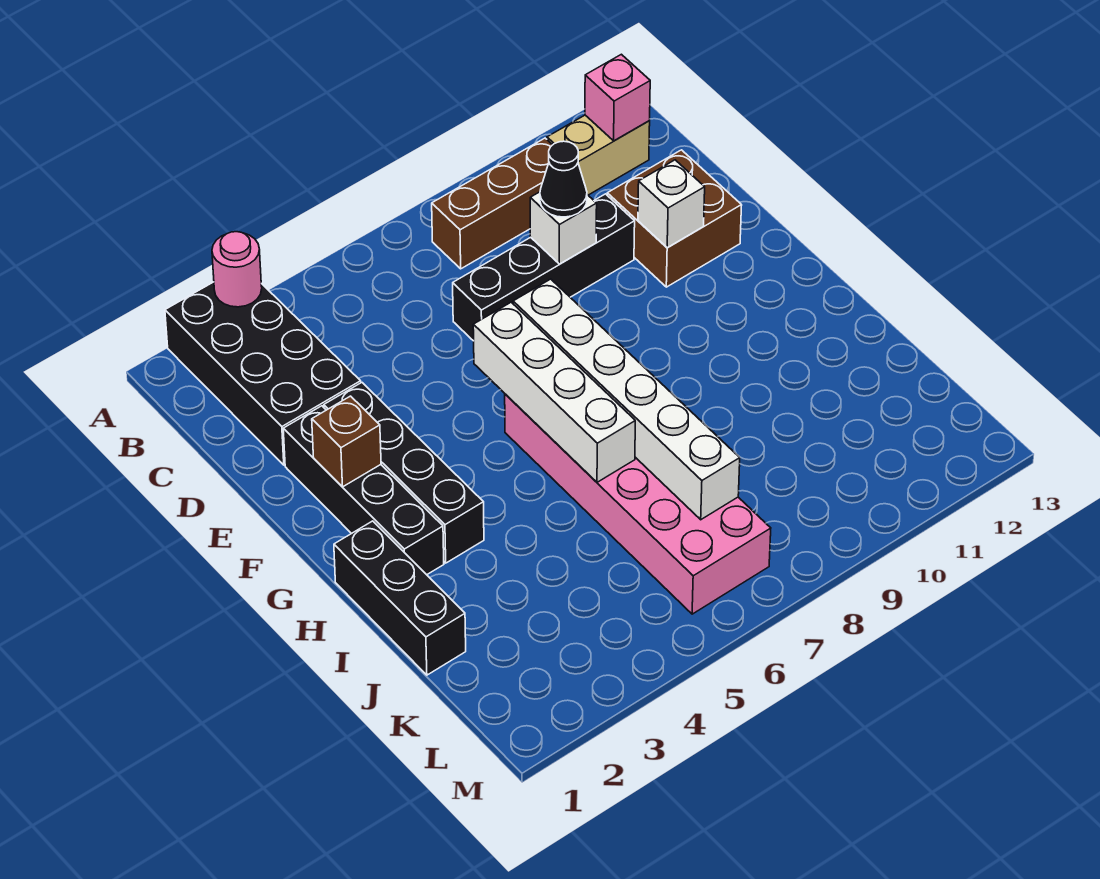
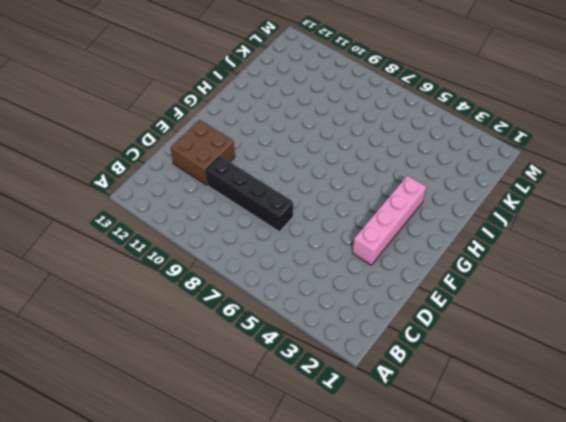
pink brick E3:H3 level 1 -> black brick E3:H3 level 1
none -> black brick A2:D3 level 1
none -> brown brick B8:B10 level 1
none -> tan brick B11:B12 level 1

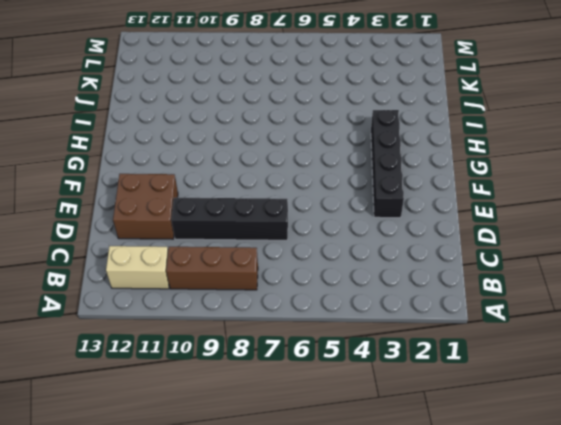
none -> black brick A2:D3 level 1
none -> black brick E2:H2 level 1
none -> pink brick G6:L7 level 1

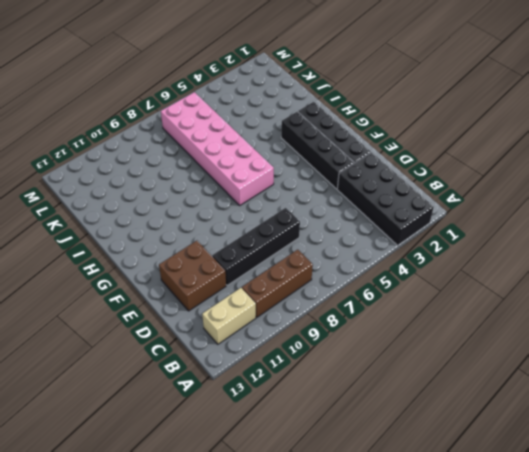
none -> black brick H1:J1 level 1
none -> pink round brick A3 level 2
none -> pink brick B12 level 2

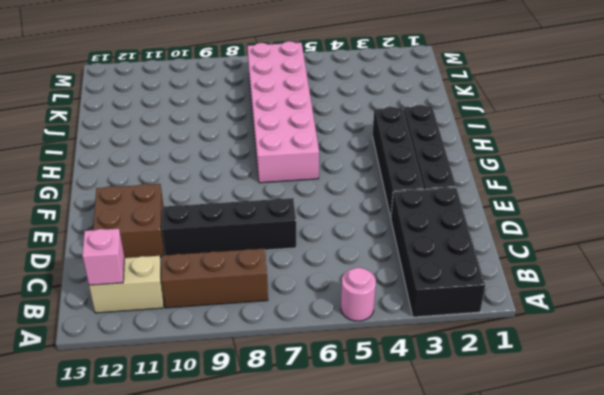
pink round brick A5 level 1 -> pink round brick A3 level 2
none -> black brick H1:J1 level 1
none -> white brick D9 level 2
none -> white brick E11 level 2

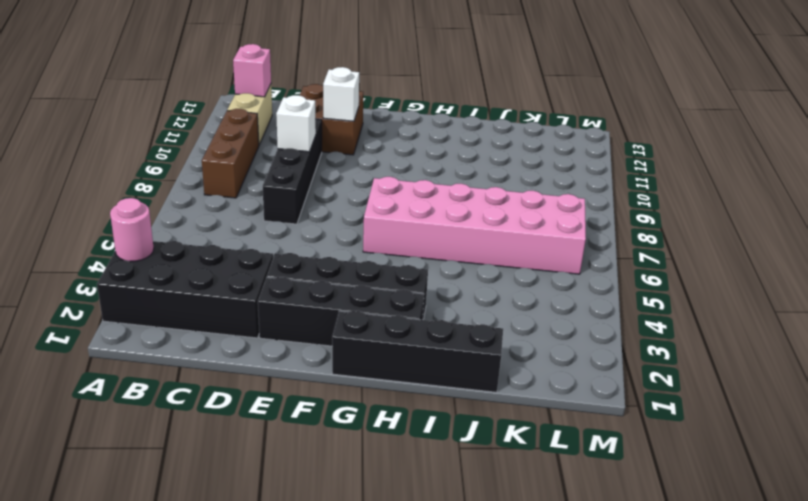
black brick G1:J1 level 1 -> black brick H1:J1 level 1
none -> brown brick F2 level 2
none -> white brick F6:I6 level 2
none -> white brick F7:K7 level 2

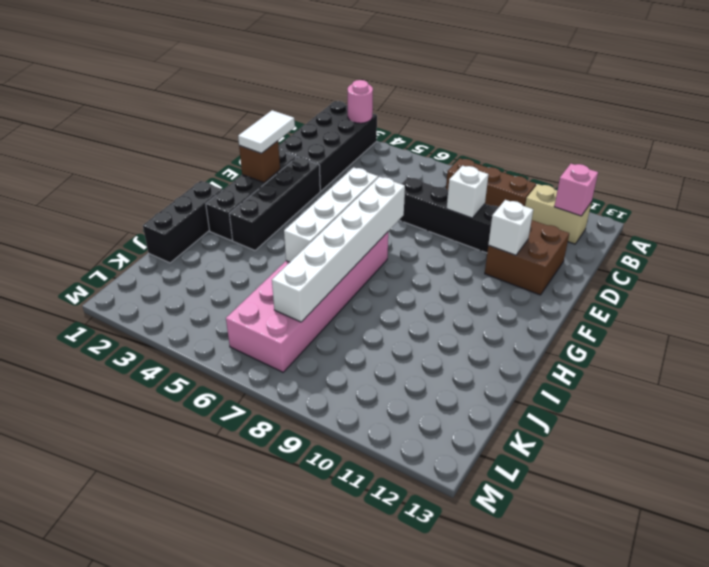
white tile E2:F2 level 3 -> none
none -> black cone D9 level 3

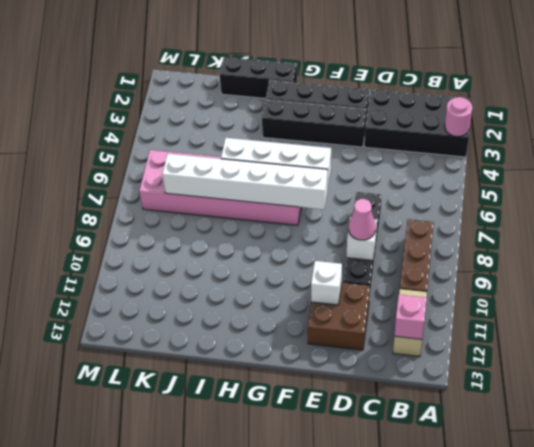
pink cone D9 level 3 -> black cone D9 level 3
none -> brown brick F2 level 2

